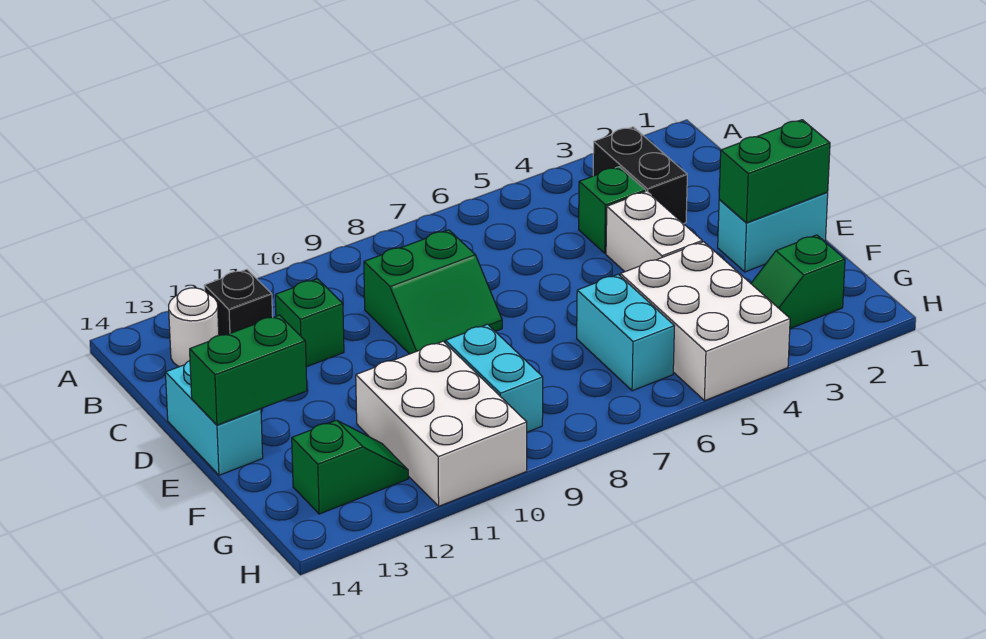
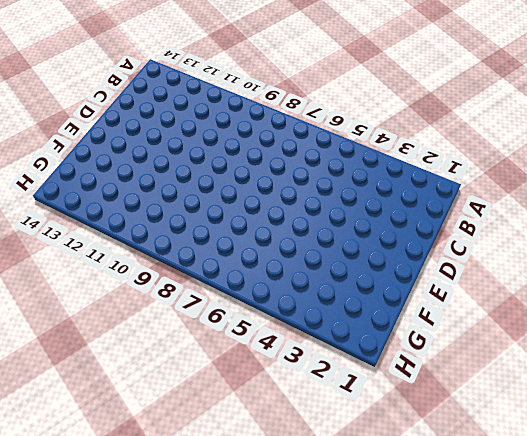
none -> black brick B3:C3 level 1
none -> black brick B12 level 1
none -> white round brick B13 level 1

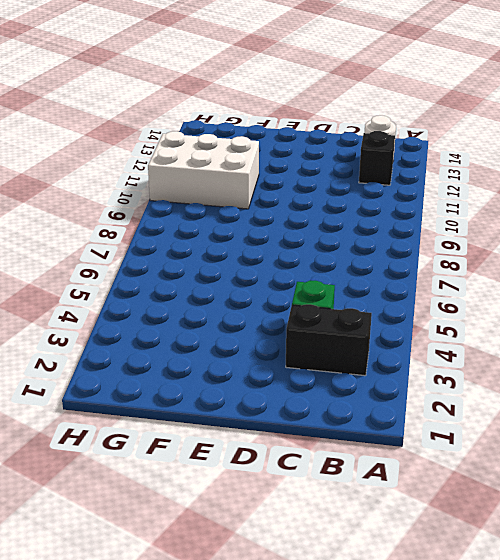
none -> green slope C8:D9 level 1 top C
none -> green brick C11 level 1
none -> white brick D4:E4 level 1

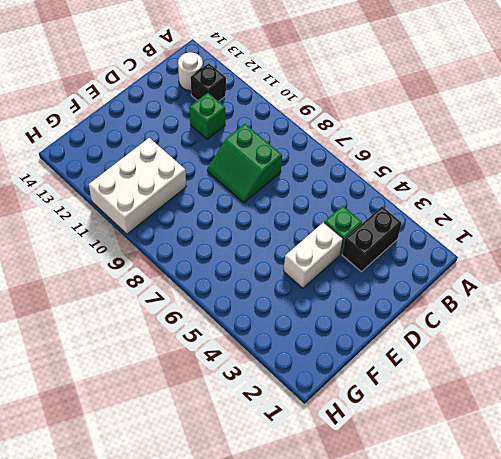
none -> cyan brick D14:E14 level 1
none -> cyan brick E1:E2 level 1
none -> white brick F4:H5 level 1

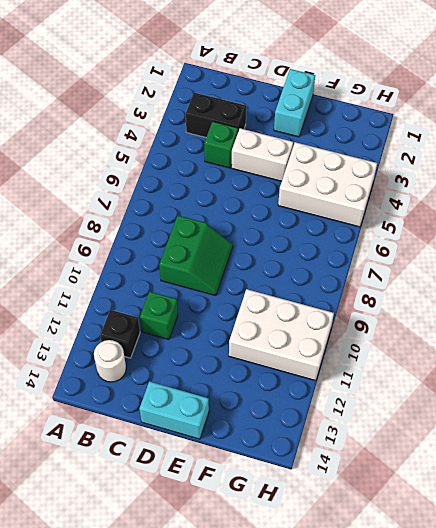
none -> cyan brick F6:G6 level 1
none -> cyan brick F9:G9 level 1
none -> green slope G2:G3 level 1 top 2

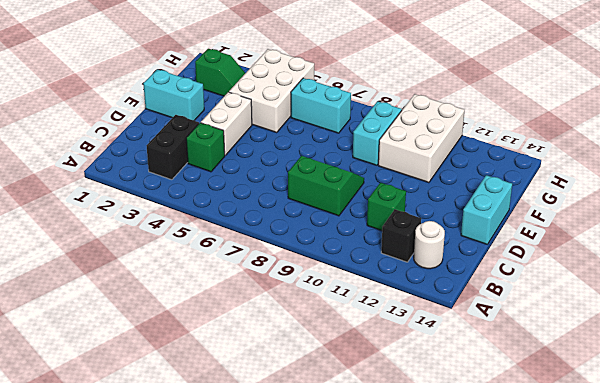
cyan brick G6:G7 level 1 -> cyan brick F6:G6 level 1
none -> green slope G12:G13 level 1 top 13
none -> green brick E1:E2 level 2
none -> green brick E13:E14 level 2

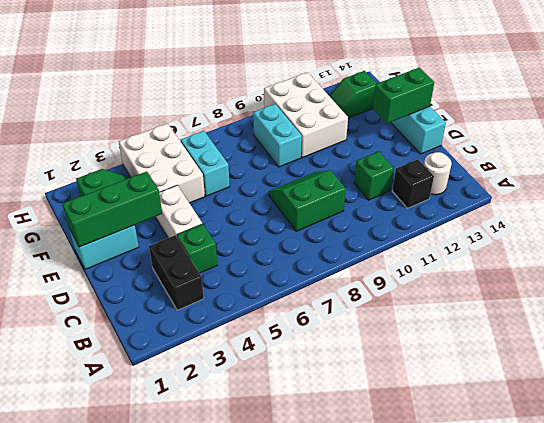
green brick E1:E3 level 2 -> green brick E1:E2 level 2

